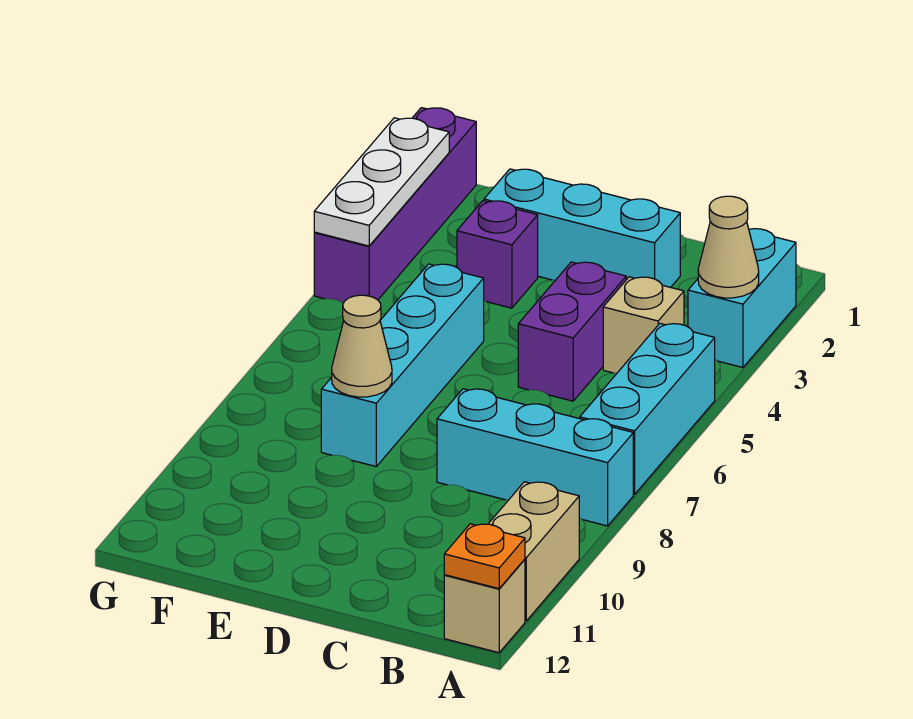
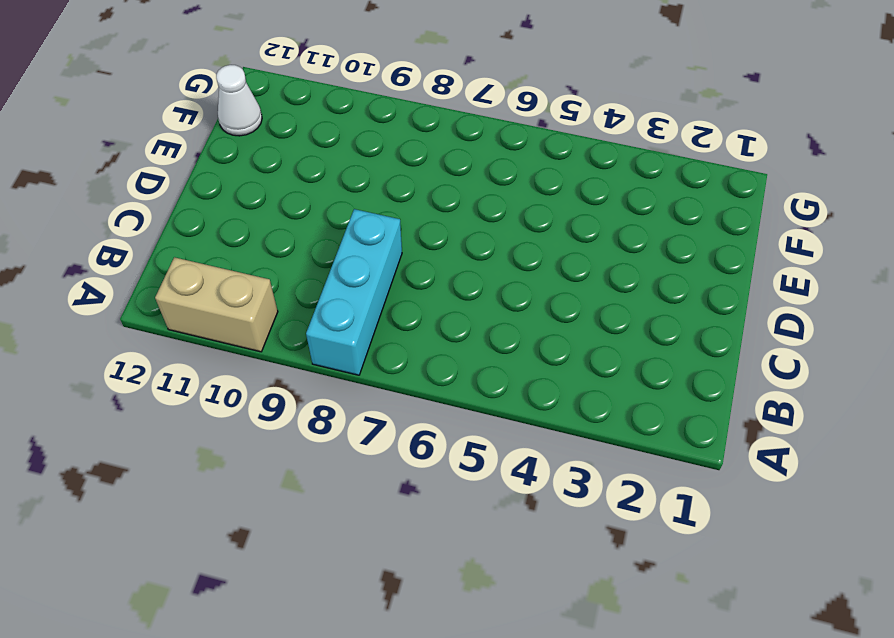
white cone F12 level 1 -> none
none -> cyan brick A2:A3 level 1
none -> cyan brick A5:A7 level 1
none -> tan brick A12 level 1

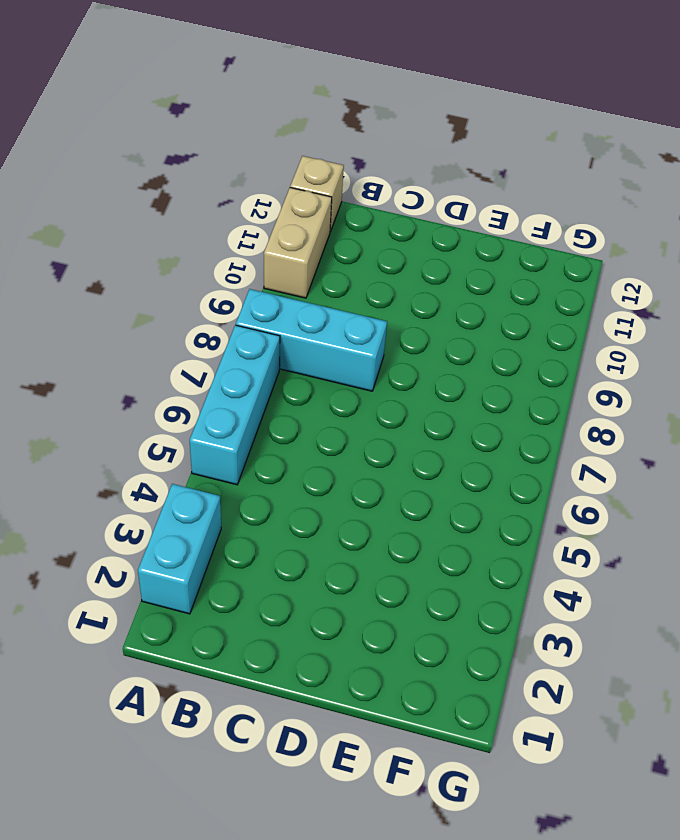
none -> tan brick B4 level 1
none -> cyan brick C2:E2 level 1
none -> purple brick C4:C5 level 1

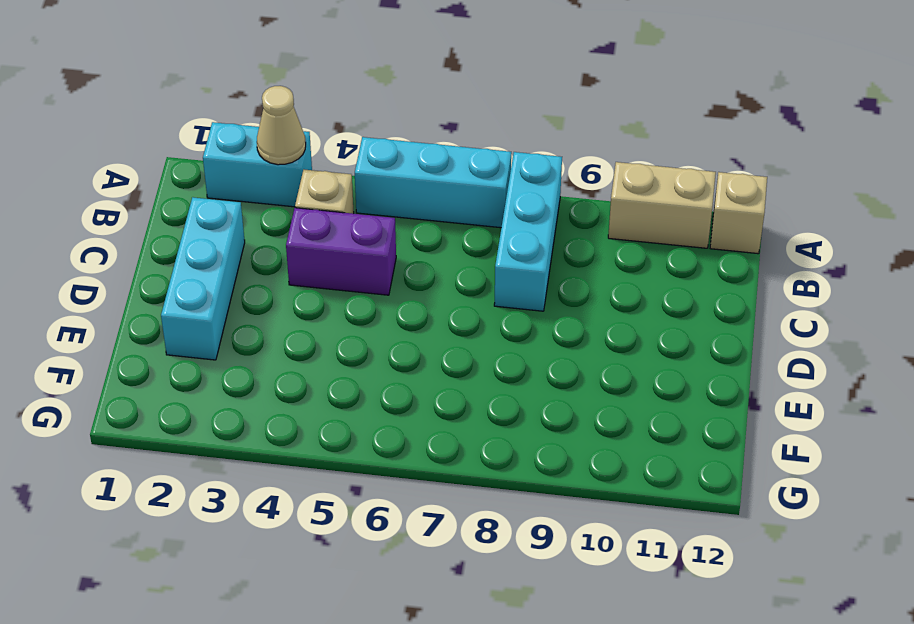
none -> purple brick E3 level 1
none -> cyan brick E5:E8 level 1
none -> purple brick G1:G4 level 1

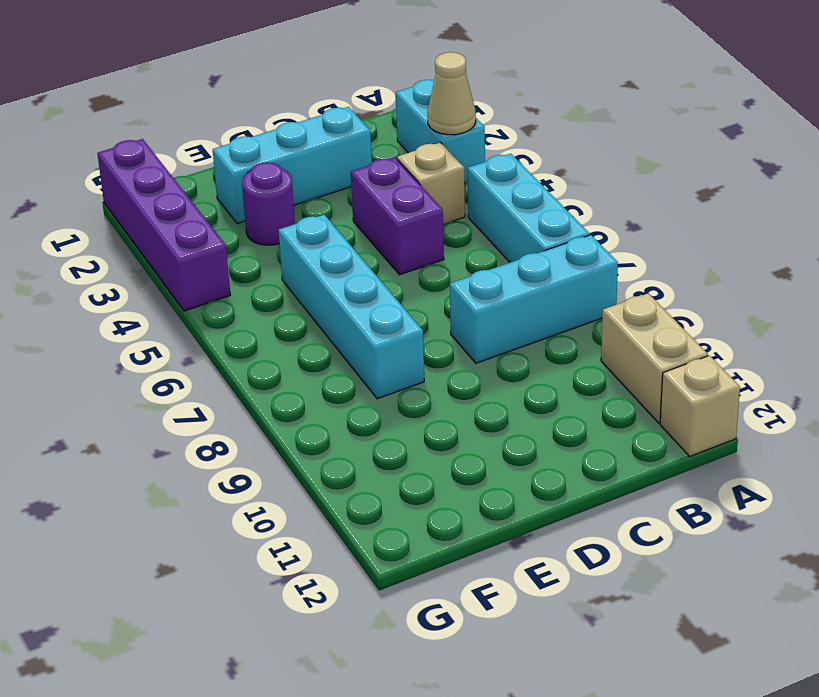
purple round brick E3 level 1 -> purple brick E3 level 1
none -> orange plate A12 level 2
none -> tan cone E8 level 2
none -> white plate G2:G4 level 2

